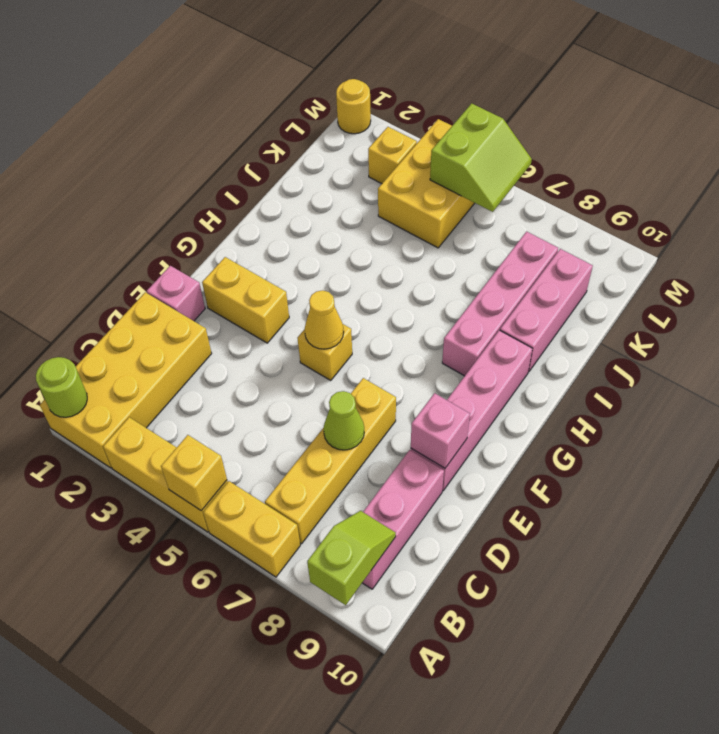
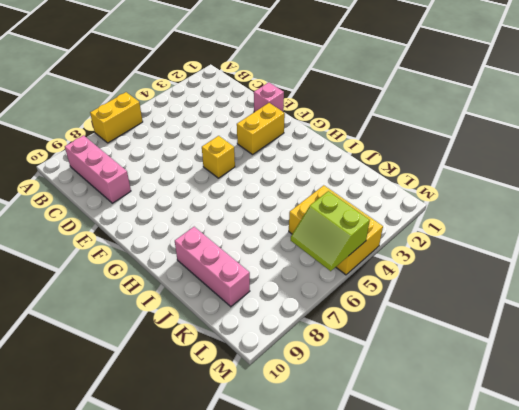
none -> yellow brick A1:D2 level 1
none -> yellow brick A3:A5 level 1
none -> yellow brick B7:E7 level 1

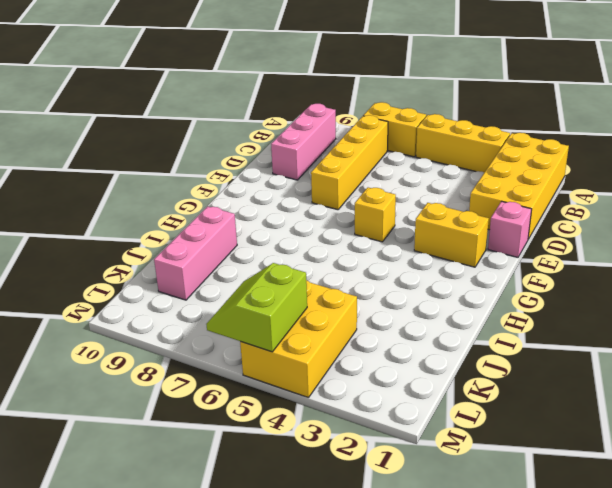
none -> pink brick E9:H9 level 1
none -> pink brick H8:K8 level 1
none -> yellow brick L3 level 1

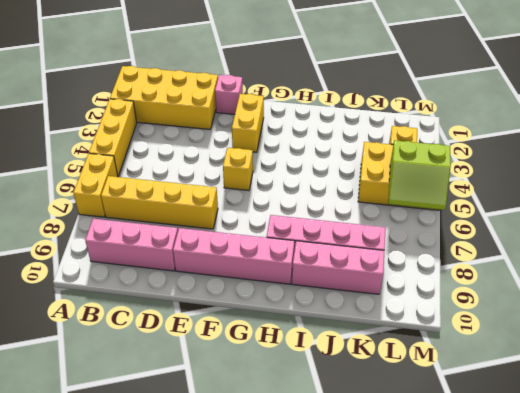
none -> yellow round brick M1 level 1
none -> lime round brick A1 level 2
none -> yellow brick A5 level 2

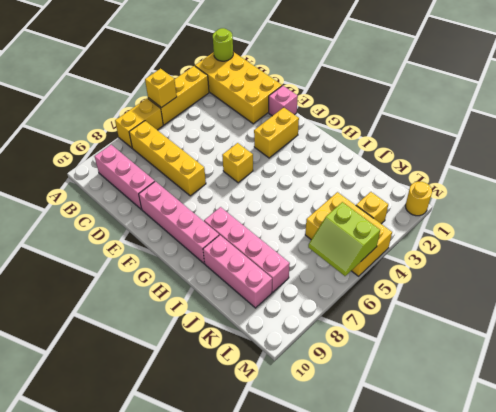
none -> lime slope A9:B9 level 2 top A
none -> lime cone D7 level 2
none -> pink brick E9 level 2

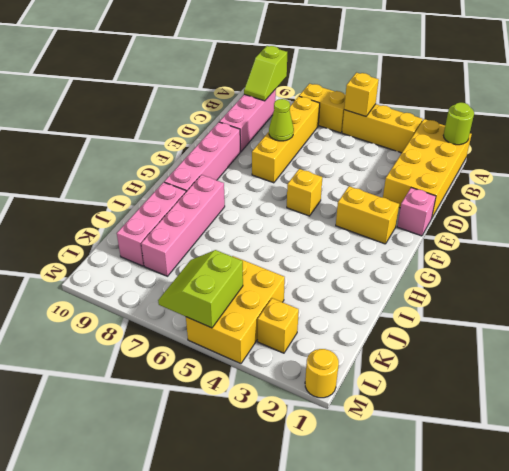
none -> pink brick E9 level 2
none -> yellow cone F5 level 2

